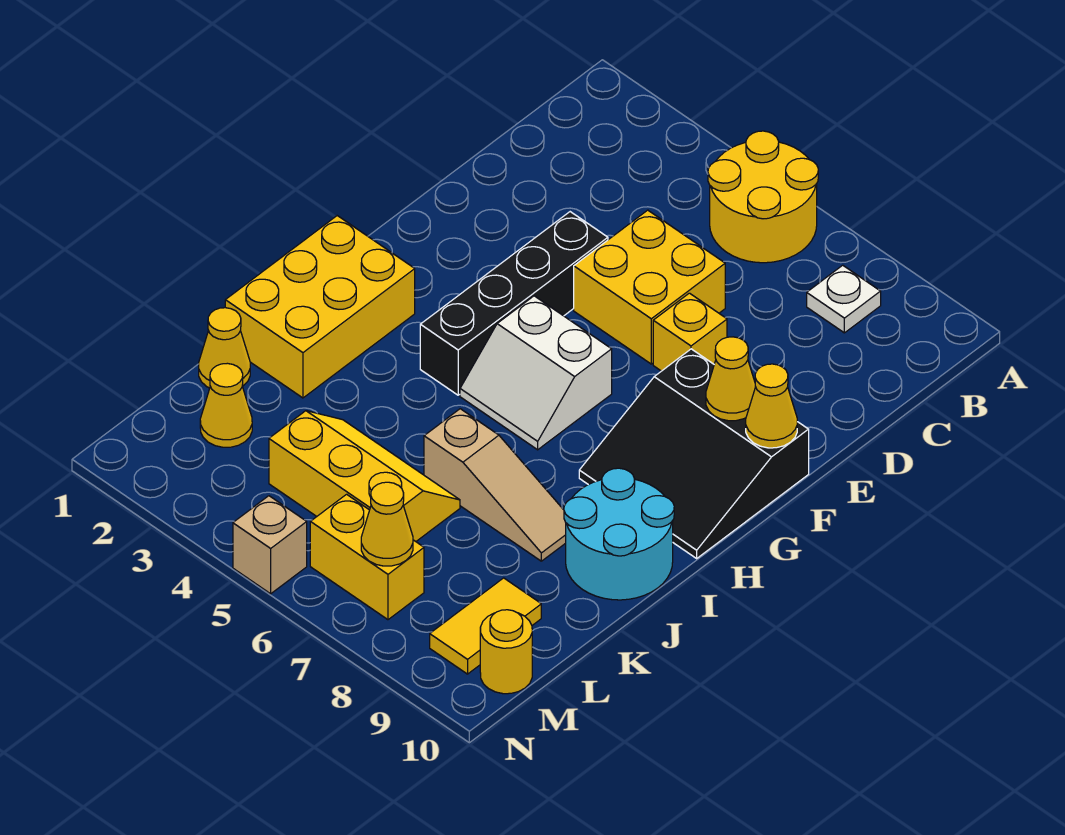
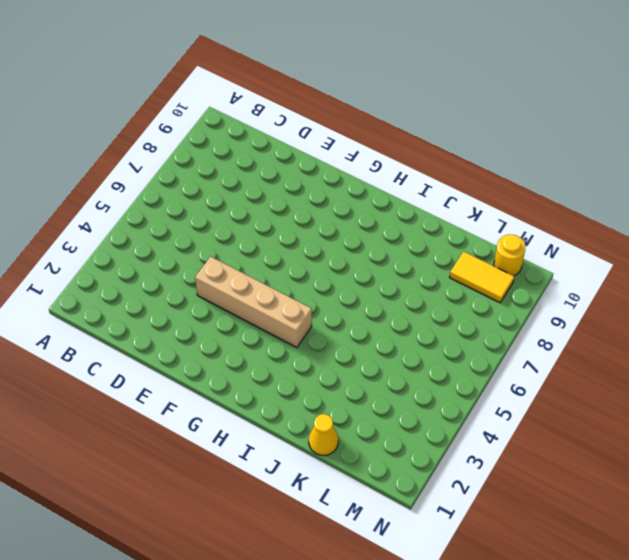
tan brick E4:H4 level 1 -> black brick E4:H4 level 1
none -> yellow round brick A5:B6 level 1
none -> white plate B8 level 1
none -> yellow brick D5:E6 level 1

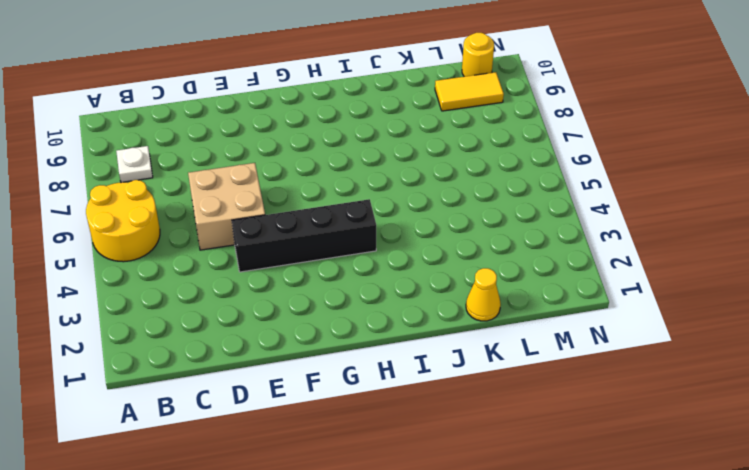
tan brick D5:E6 level 1 -> yellow brick D5:E6 level 1
none -> yellow brick E7 level 1
none -> black slope F8:H10 level 1 top F
none -> white slope G5:H6 level 1 top G

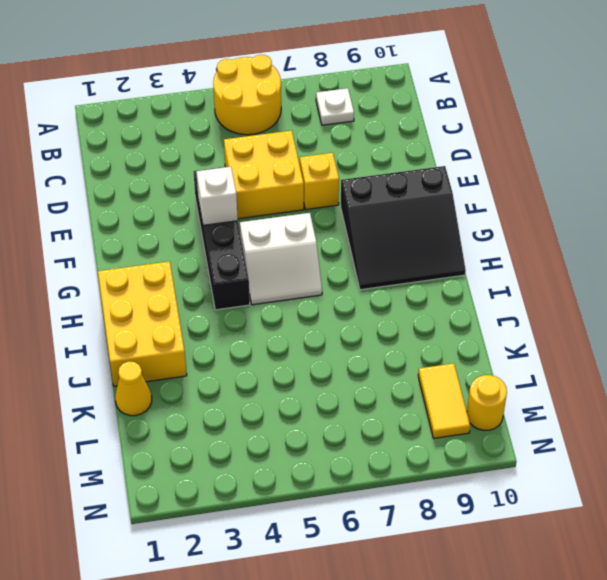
white brick F4 level 2 -> none
none -> cyan round brick I9:J10 level 1
none -> tan slope J6:J8 level 1 top 6
none -> yellow slope K4:L6 level 1 top L

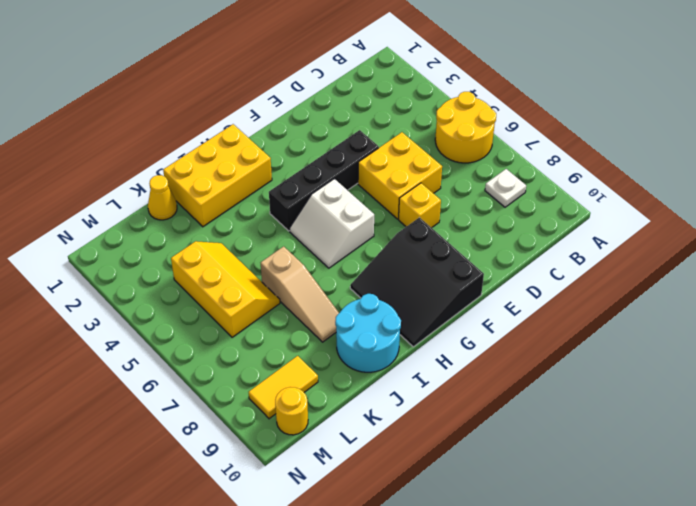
none -> yellow cone L2 level 1
none -> yellow brick M6:M7 level 1
none -> tan brick N5 level 1

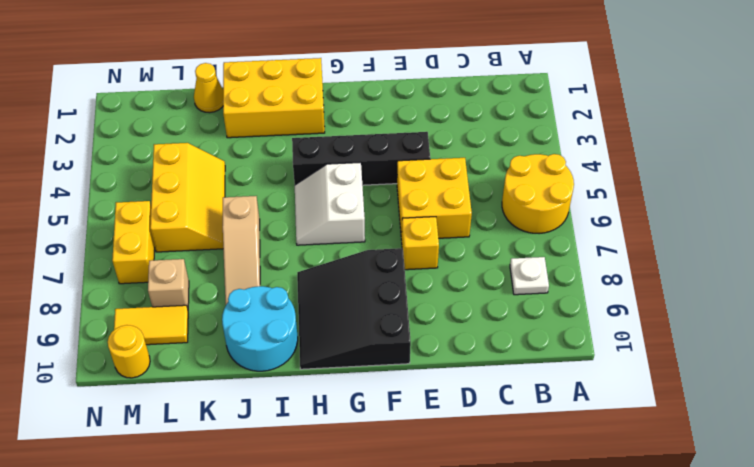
tan brick L8 level 1 -> tan brick N5 level 1
none -> yellow cone L2 level 1
none -> yellow cone F9 level 2
none -> yellow cone F10 level 2

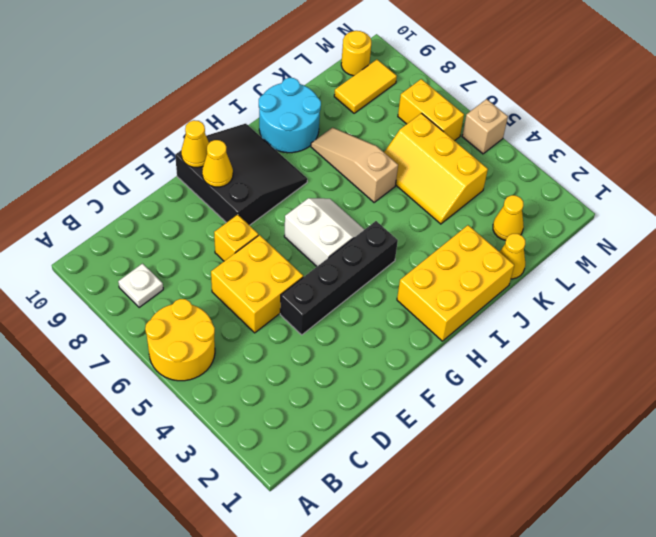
none -> yellow cone M7 level 2

